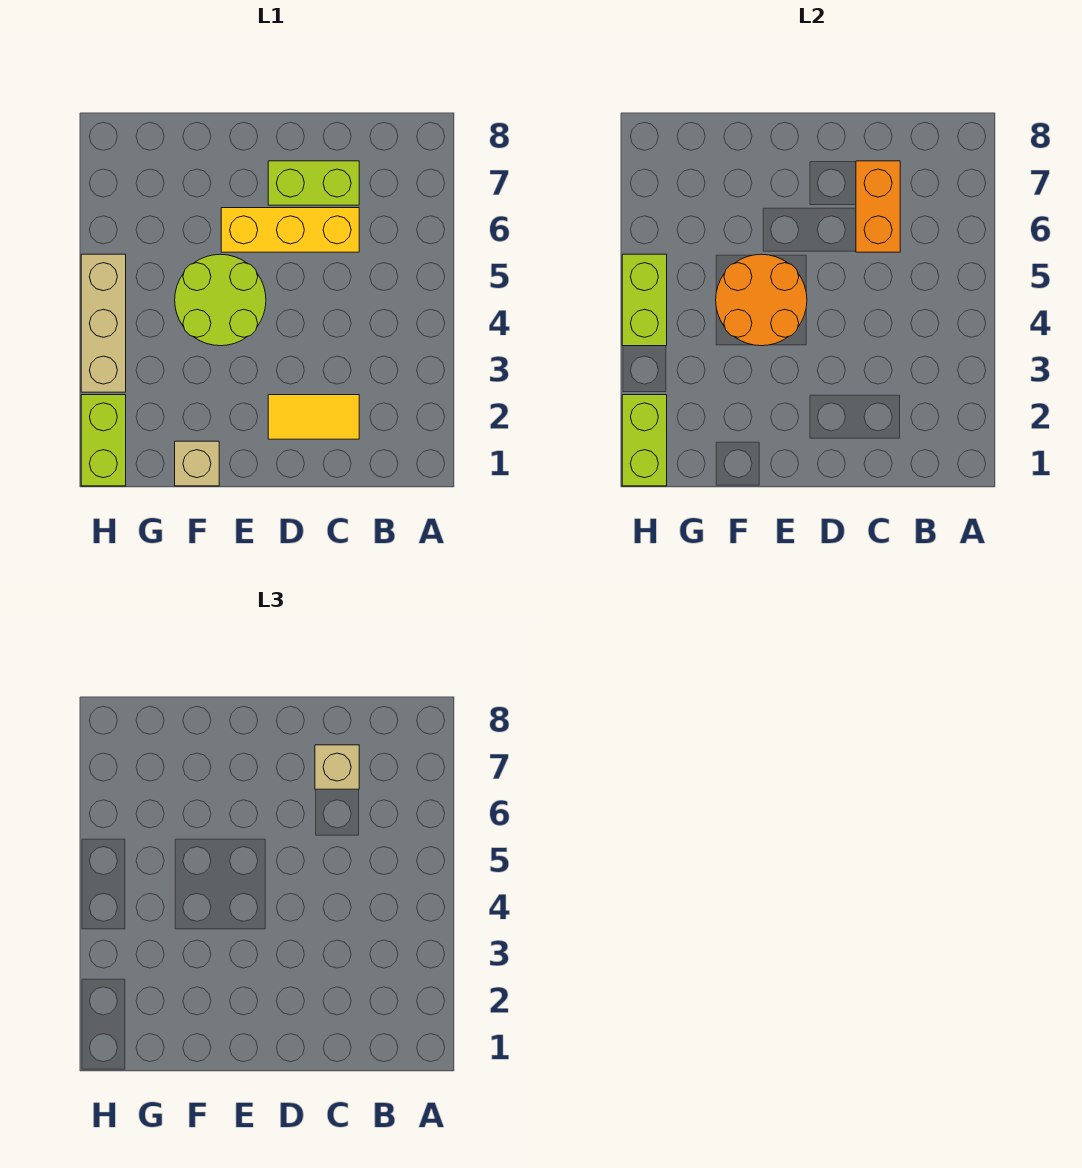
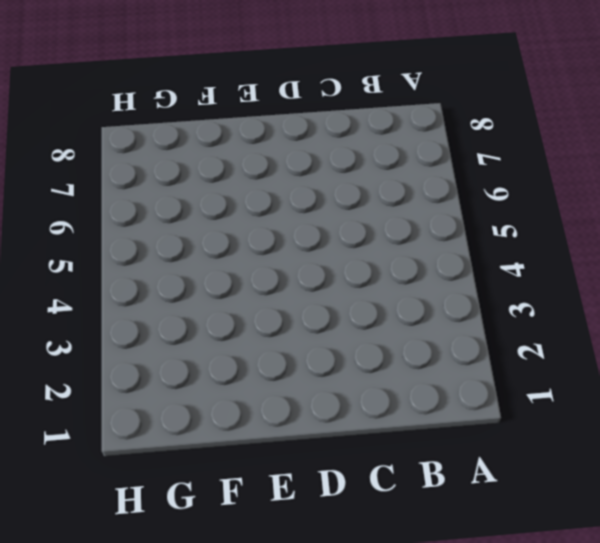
none -> yellow tile C2:D2 level 1
none -> yellow brick C6:E6 level 1
none -> lime brick C7:D7 level 1

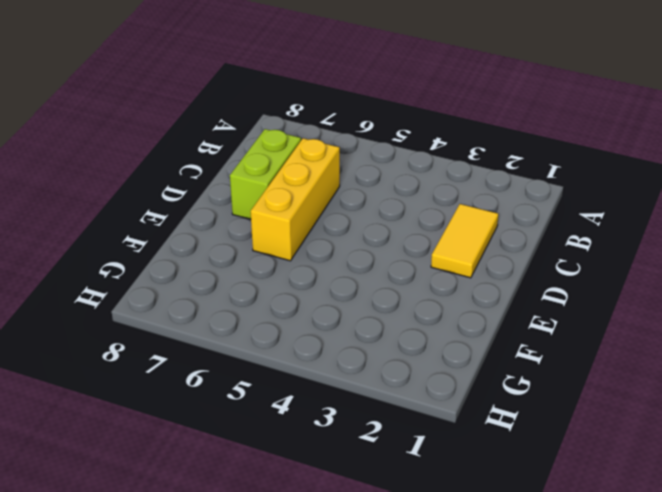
none -> lime round brick E4:F5 level 1
none -> tan brick F1 level 1
none -> lime brick H1:H2 level 1

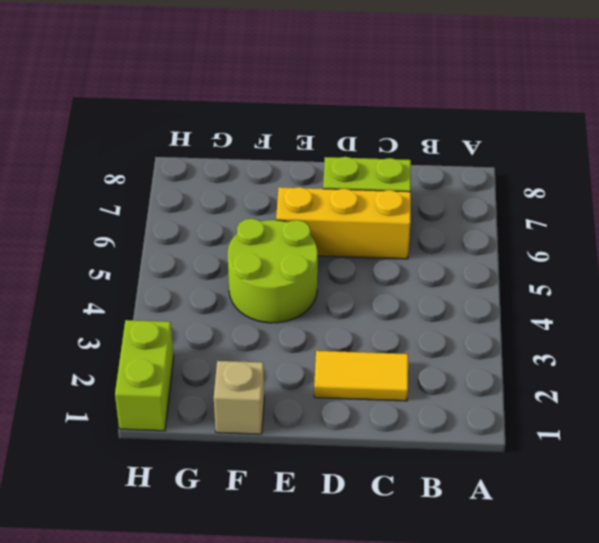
none -> tan brick H3:H5 level 1
none -> orange brick C6:C7 level 2
none -> orange round brick E4:F5 level 2

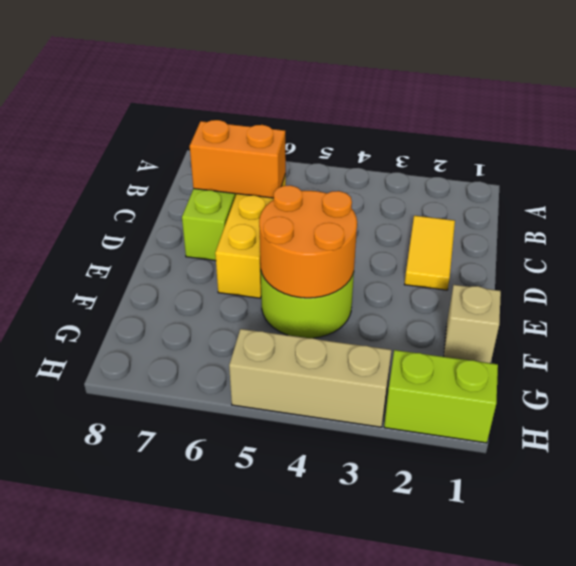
none -> lime brick H1:H2 level 2
none -> lime brick H4:H5 level 2
none -> tan brick C7 level 3

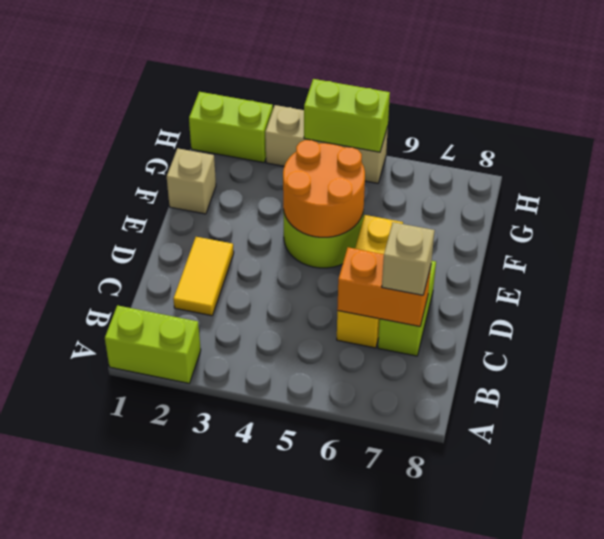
lime brick A1:A2 level 1 -> lime brick H1:H2 level 2

